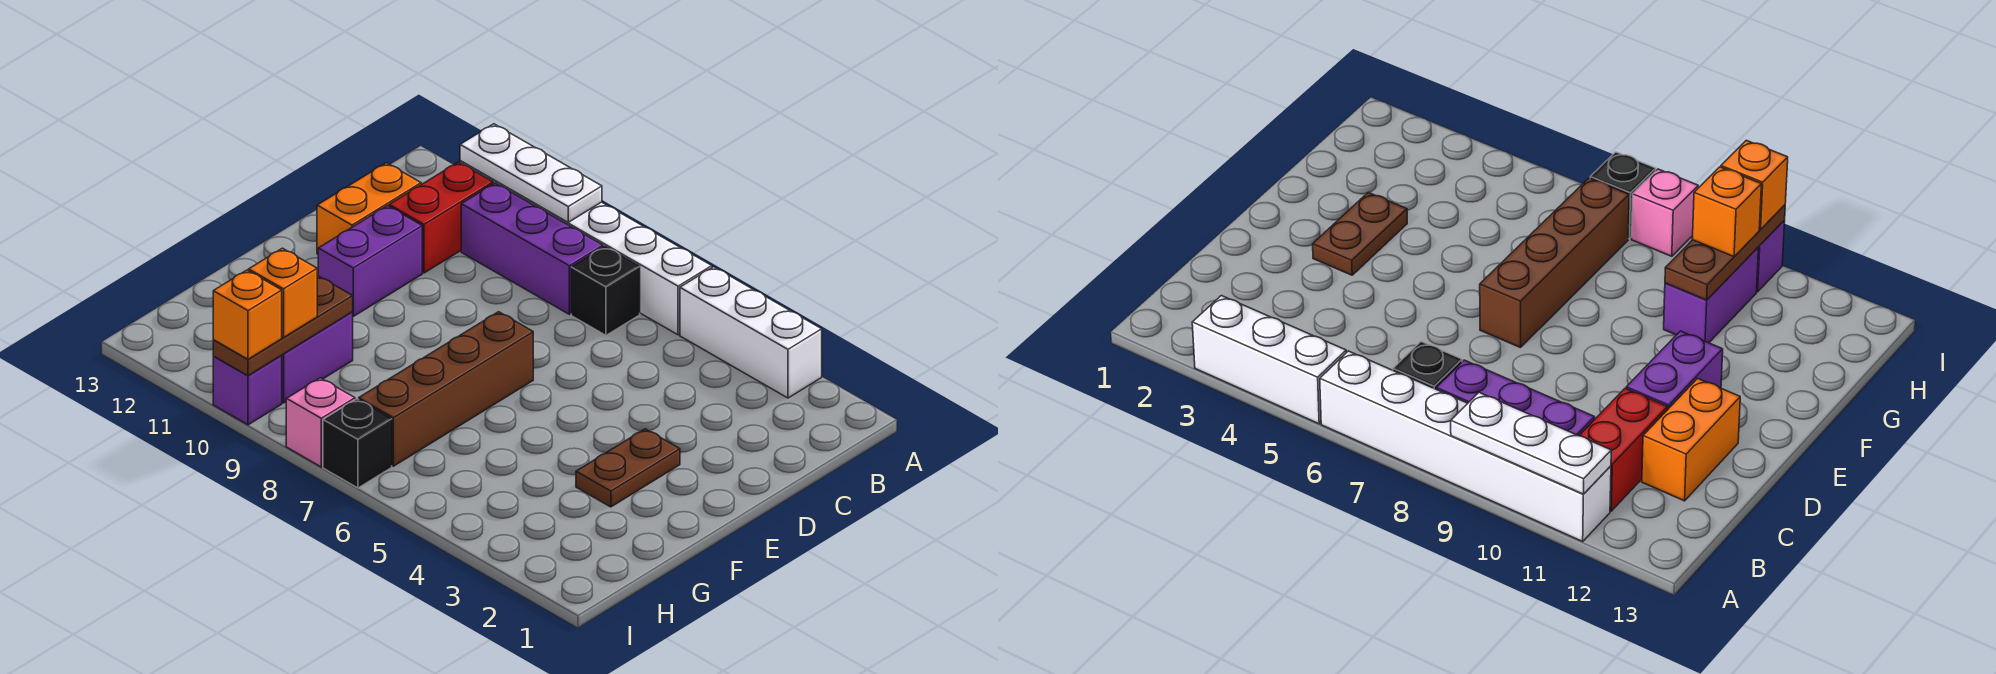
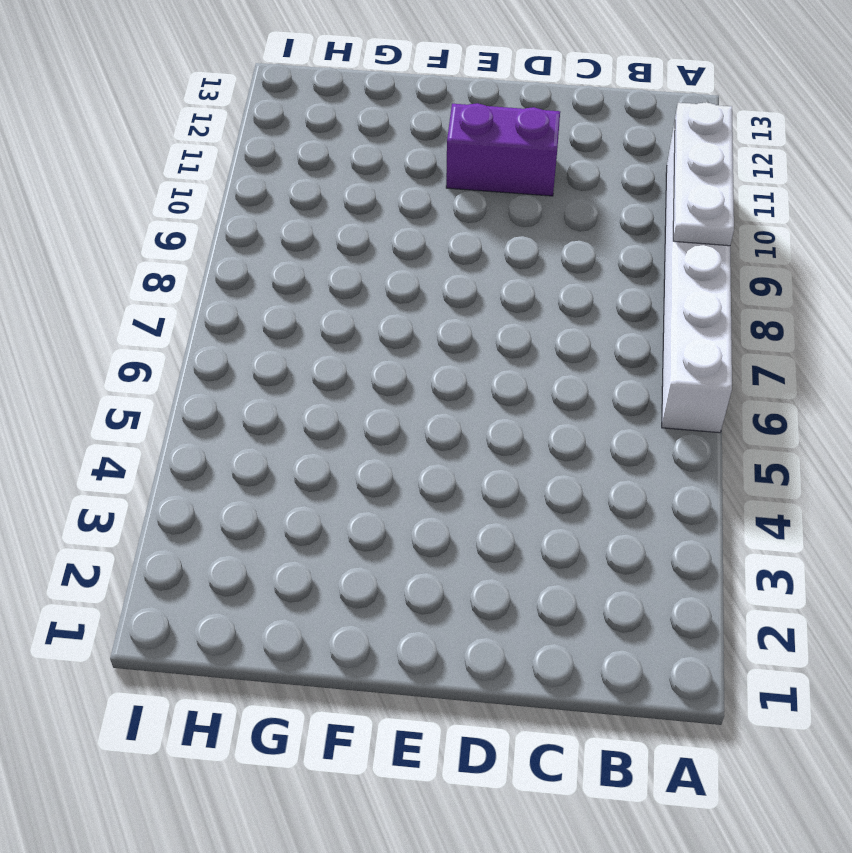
none -> white brick A3:A5 level 1
none -> black brick B7 level 1
none -> purple brick B8:B10 level 1

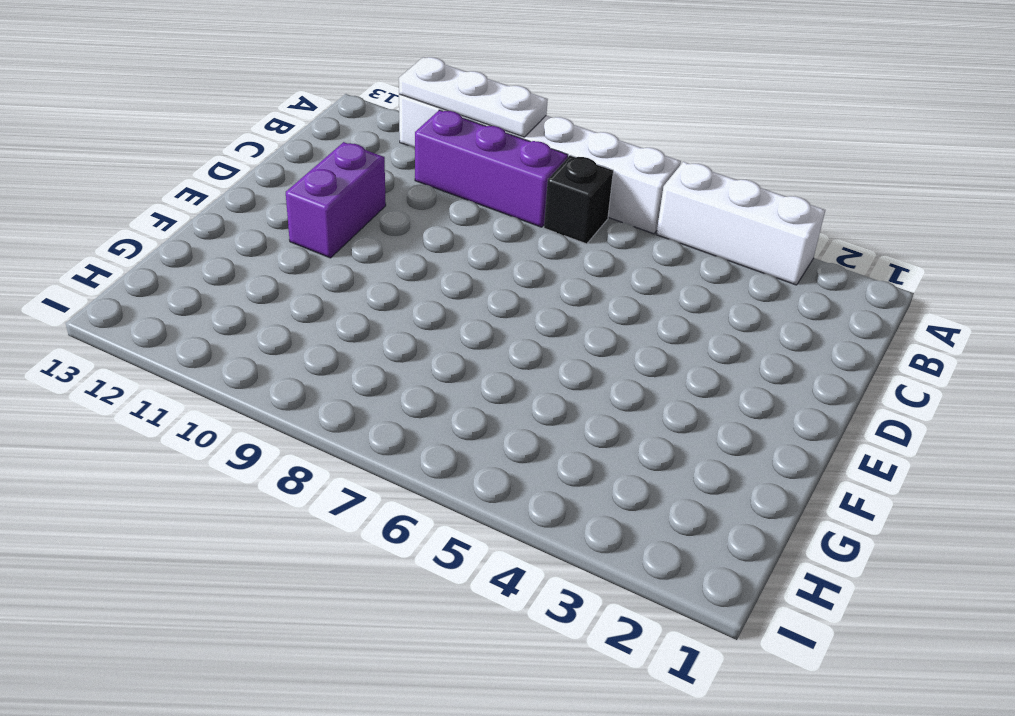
none -> red brick B11:C11 level 1
none -> orange brick C12:D12 level 1
none -> brown plate E3:F3 level 1

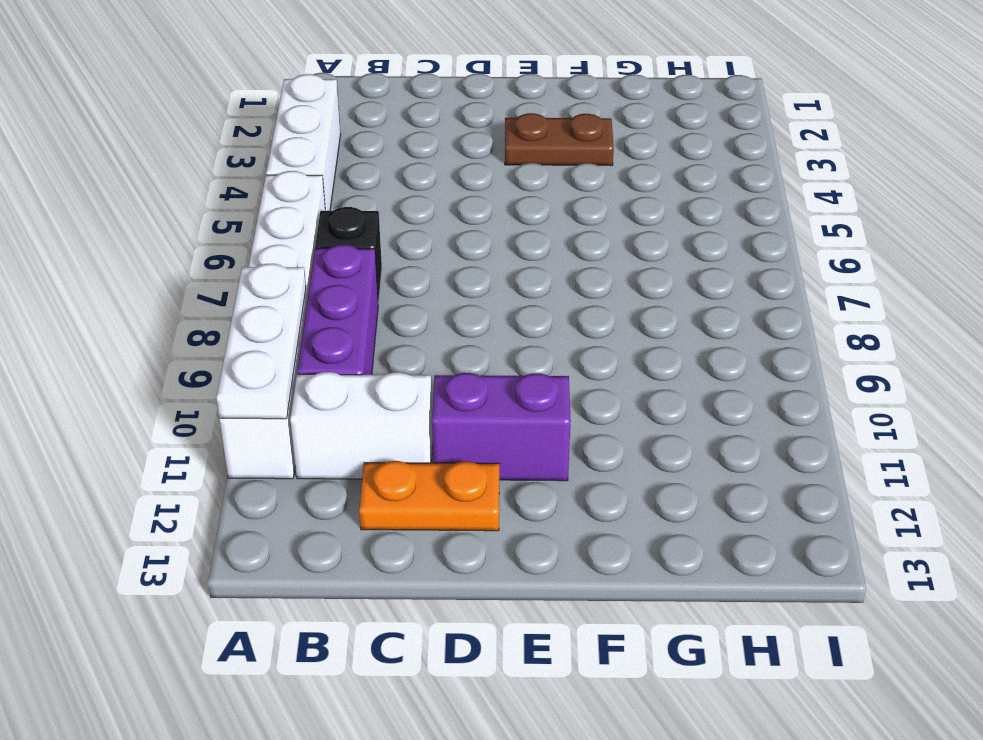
white brick B11:C11 level 1 -> red brick B11:C11 level 1
orange plate C12:D12 level 1 -> orange brick C12:D12 level 1
none -> brown brick E7:H7 level 1
none -> purple brick G10:H10 level 1
none -> black brick I7 level 1

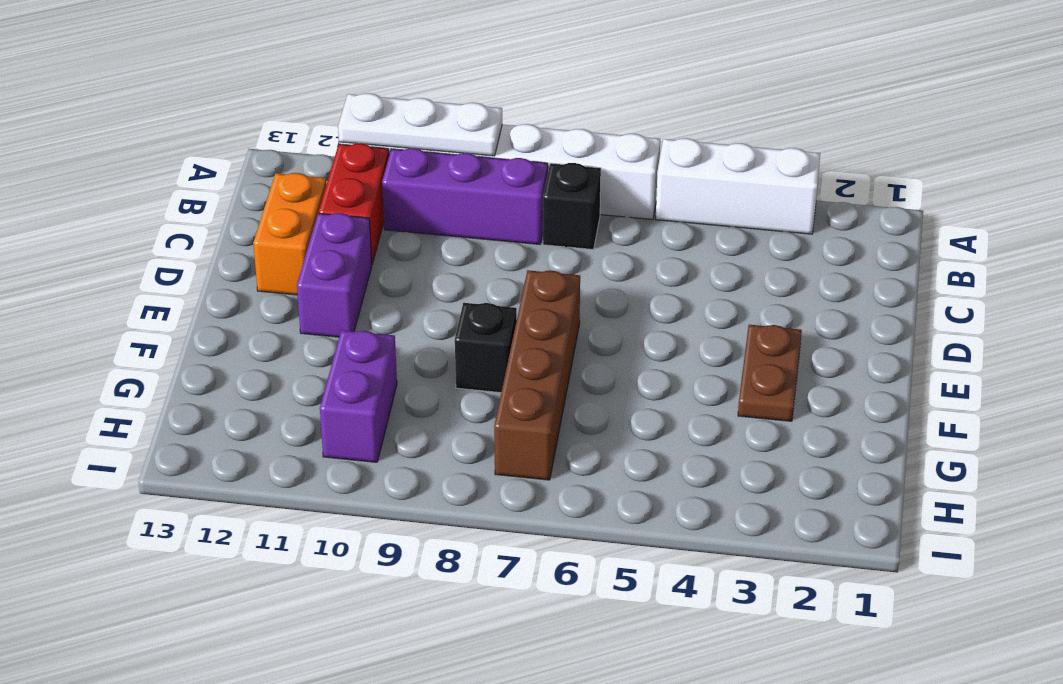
black brick F8 level 1 -> black brick I7 level 1
none -> pink brick I8 level 1
none -> purple brick I10 level 1
none -> brown plate G10:I10 level 2

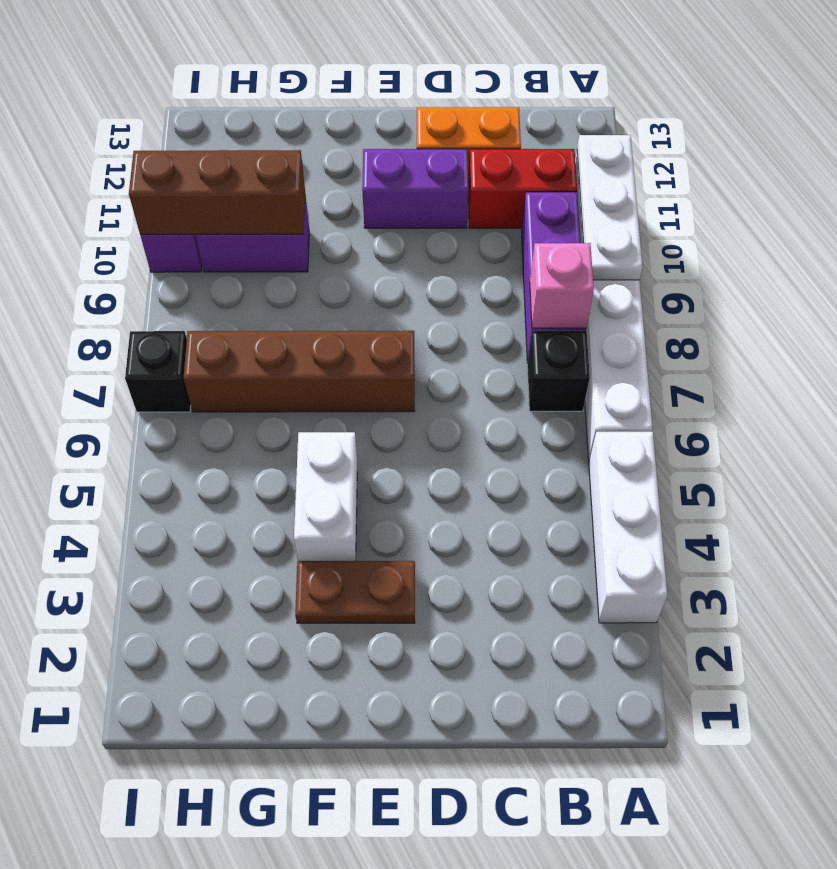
pink brick B8 level 2 -> pink brick I8 level 1
white brick F4:F5 level 1 -> none
brown brick G10:I10 level 2 -> brown plate G10:I10 level 2
none -> orange brick H10 level 3
none -> orange brick I10 level 3

